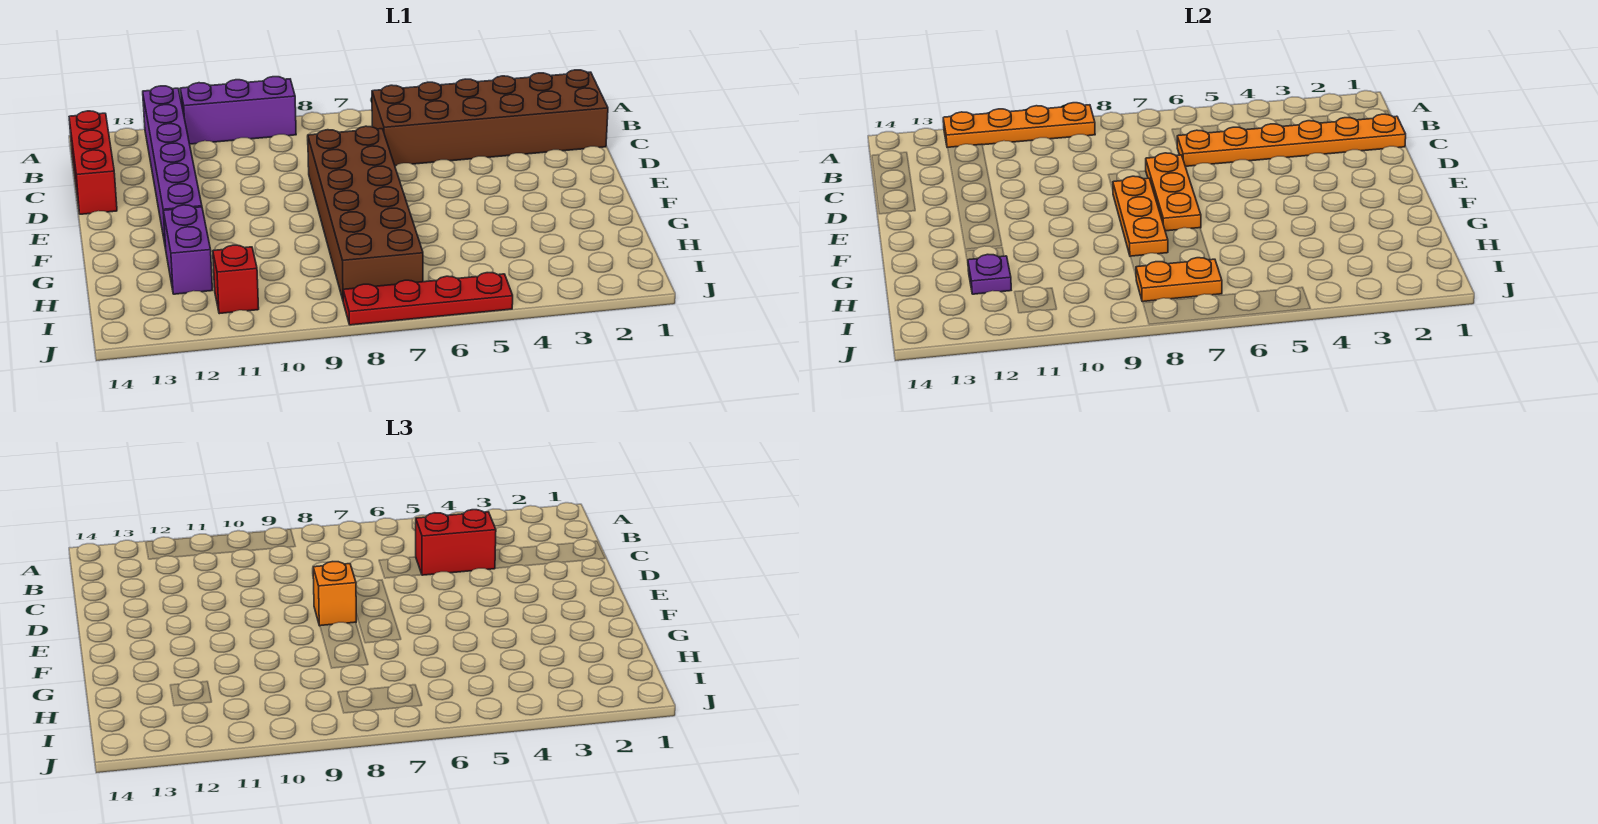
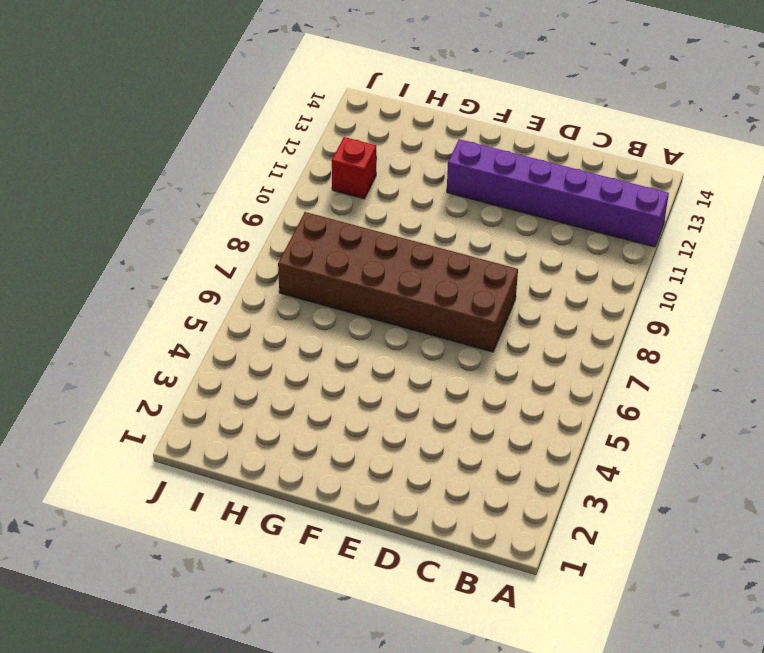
none -> purple brick A9:A11 level 1
none -> brown brick B1:C6 level 1
none -> red brick B14:D14 level 1

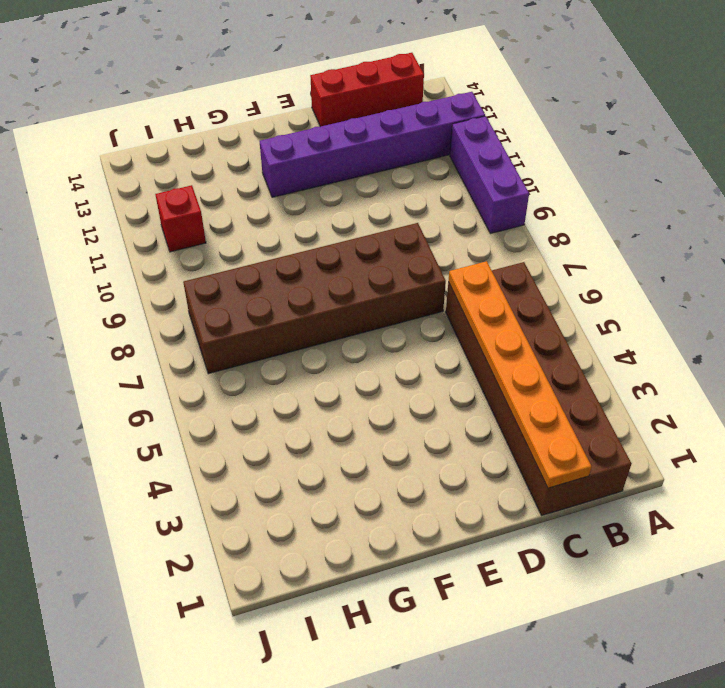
none -> purple brick G12:H12 level 1
none -> red plate J5:J8 level 1
none -> orange plate A9:A12 level 2

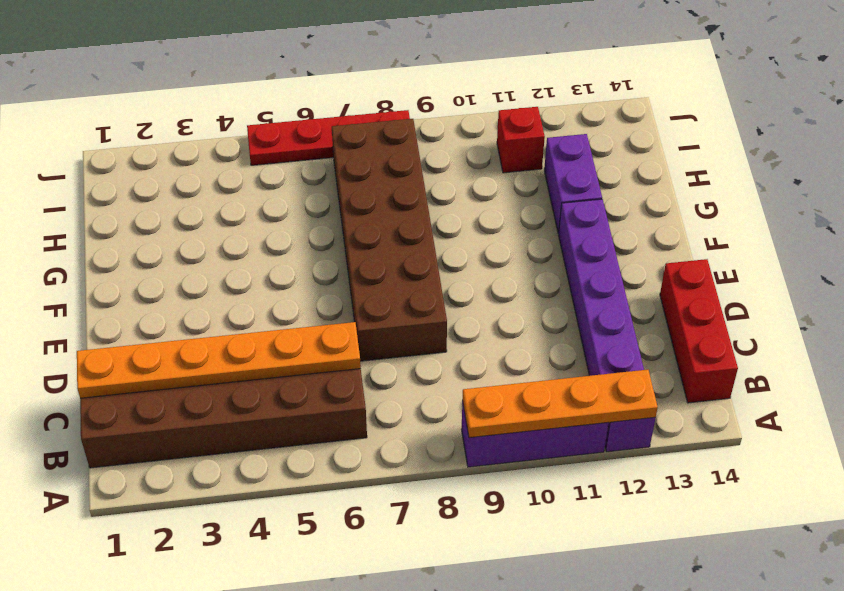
none -> orange plate D7:F7 level 2
none -> orange plate E8:G8 level 2
none -> purple plate H12 level 2

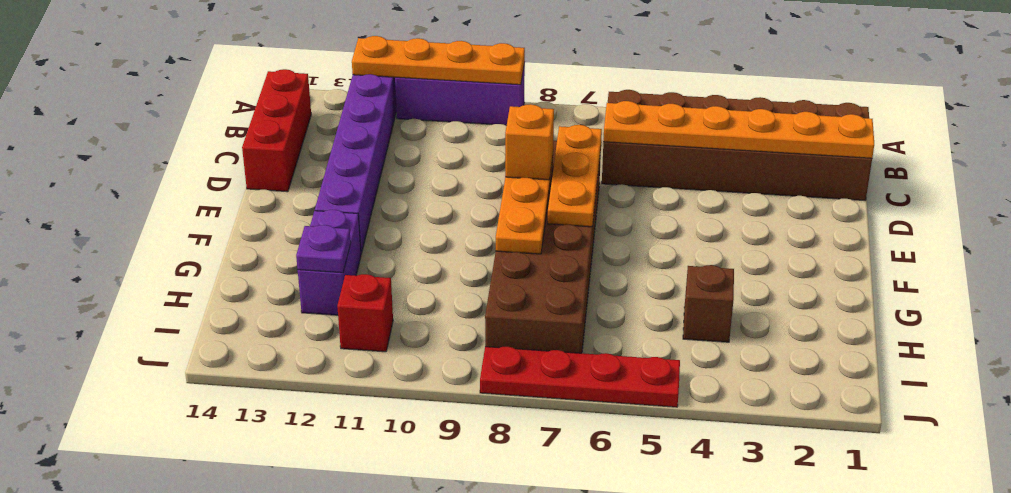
brown brick H4 level 1 -> none
none -> orange plate I7:I8 level 2
none -> red brick C4:C5 level 3

